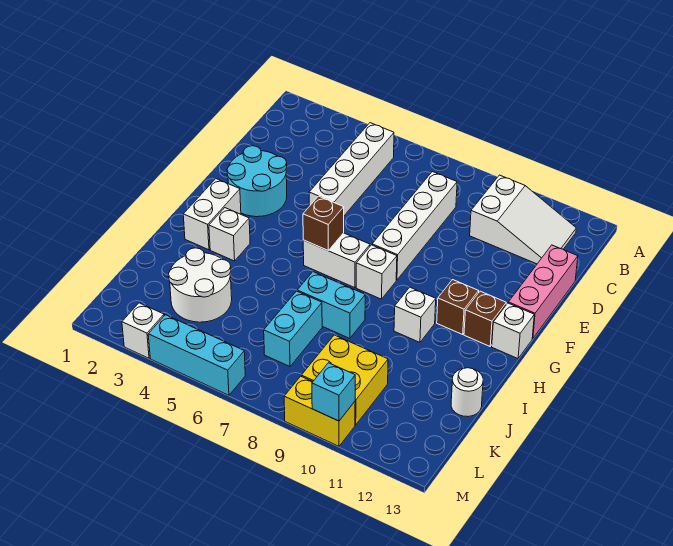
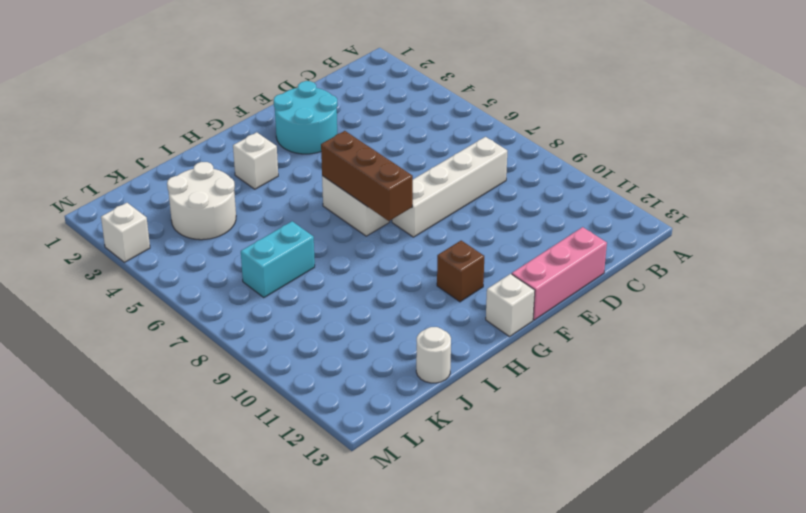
brown brick G6:G8 level 2 -> brown brick G6 level 2
none -> white brick B5:E5 level 1
none -> white slope B10:C12 level 1 top 10
none -> white brick G2:H2 level 1

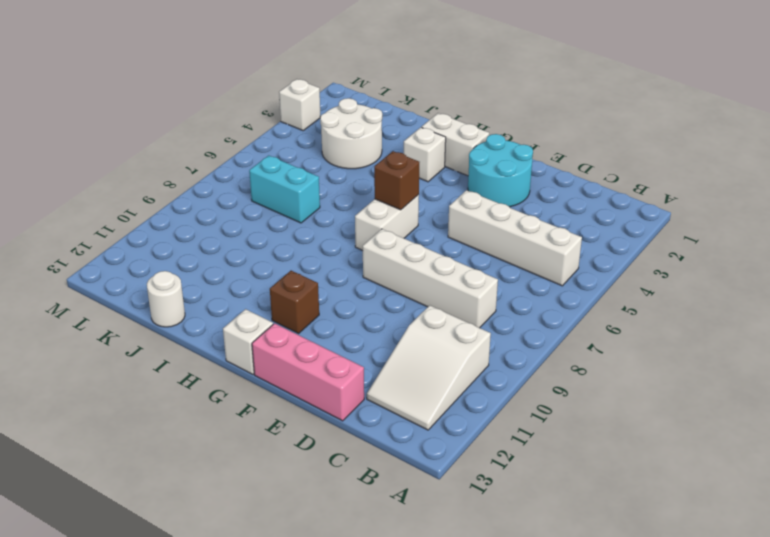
none -> white brick G8 level 1
none -> brown brick G12 level 1
none -> white brick H10 level 1

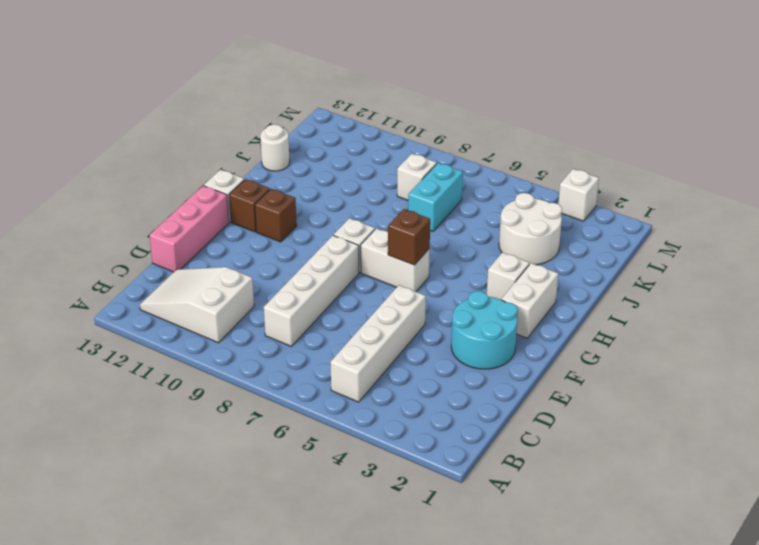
white brick K8 level 1 -> white brick H10 level 1
none -> cyan brick I7:I8 level 1
none -> yellow brick K9:L10 level 1
none -> cyan brick M4:M6 level 1

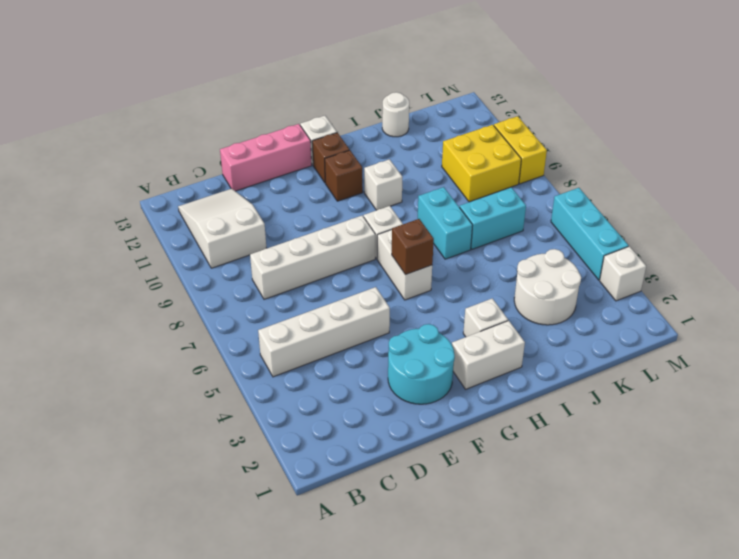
none -> cyan brick M10 level 2

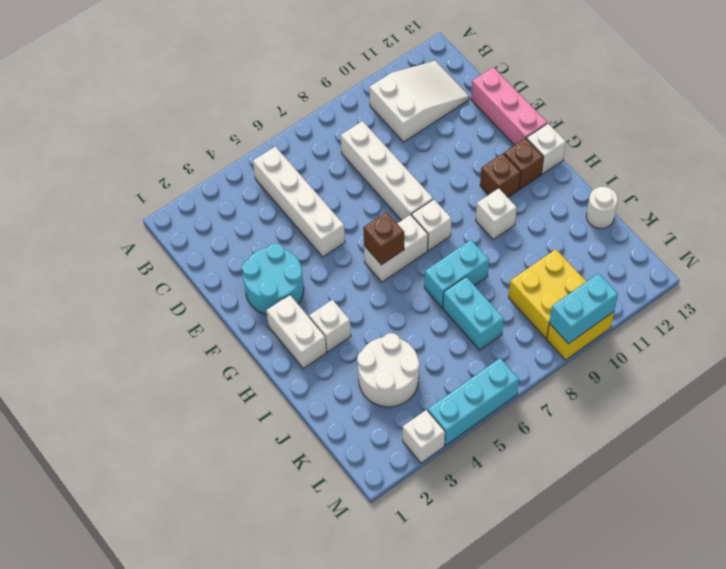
cyan brick M9:M10 level 2 -> cyan brick M10 level 2

